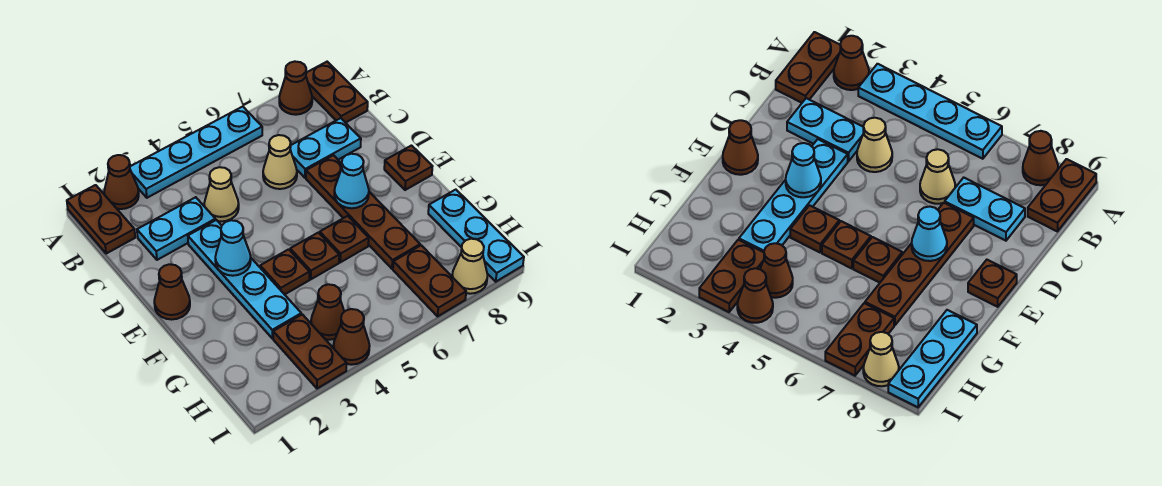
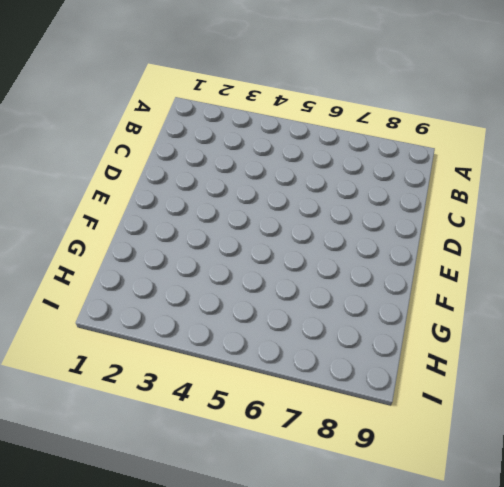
none -> brown plate A1:B1 level 1
none -> brown cone A2 level 1
none -> cyan plate A3:A6 level 1

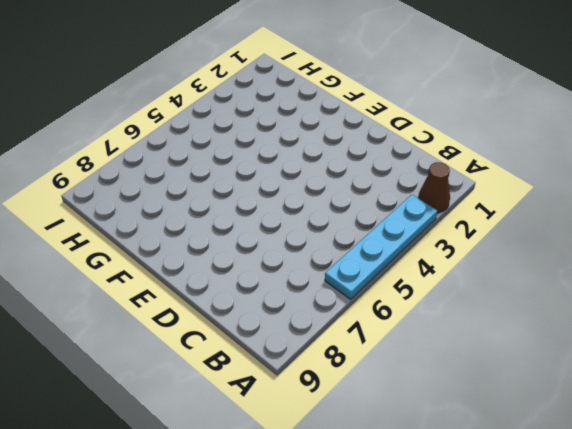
none -> brown plate A1:B1 level 1
none -> brown cone A8 level 1
none -> brown plate A9:B9 level 1

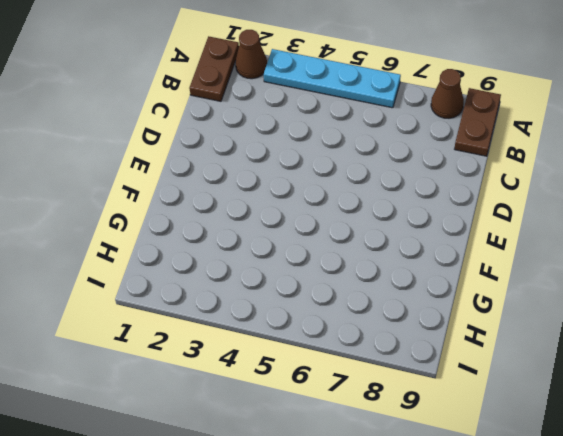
none -> cyan plate C2:C3 level 1
none -> tan cone C4 level 1
none -> tan cone C6 level 1

